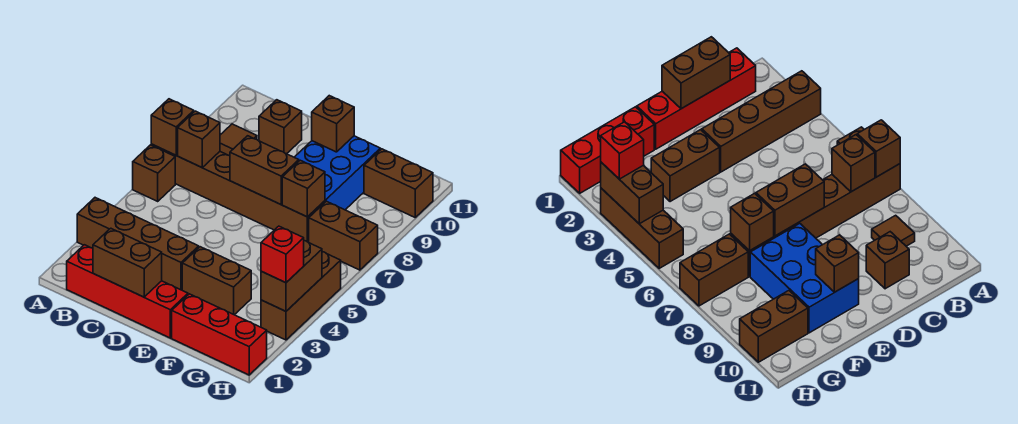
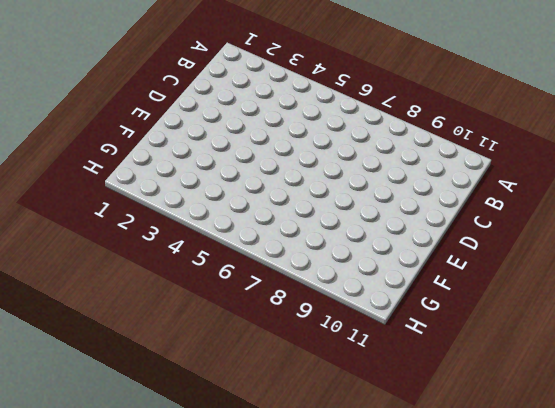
none -> brown brick A3:D3 level 1
none -> brown brick A6 level 1
none -> brown brick A7:F7 level 1

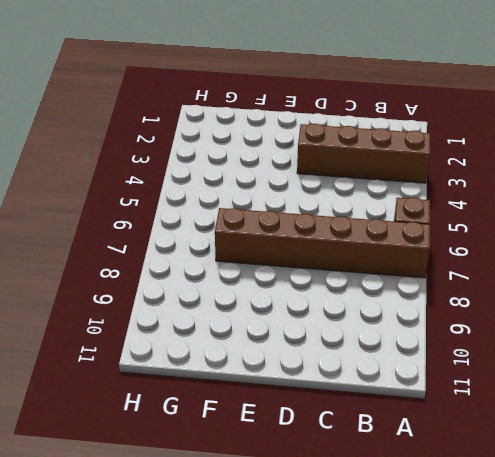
none -> red brick B1:E1 level 1
none -> brown tile B9 level 1
none -> brown brick C10 level 1

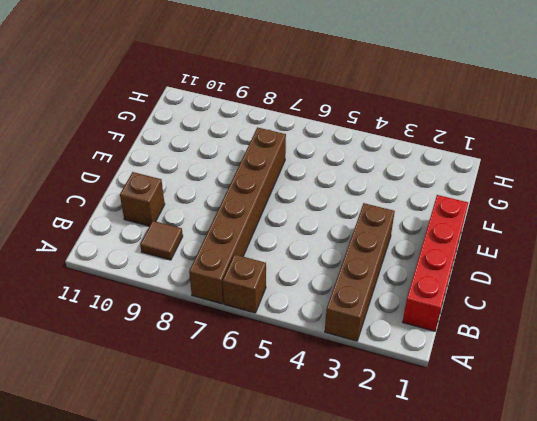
none -> brown brick E3:F3 level 1
none -> blue brick E8:F10 level 1
none -> red brick F1:H1 level 1

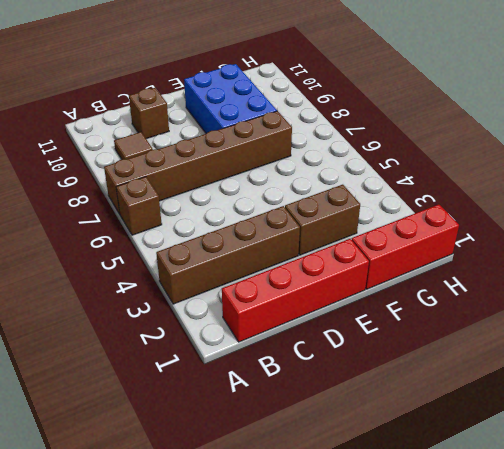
none -> brown brick G7:H7 level 1
none -> brown brick G10:H10 level 1
none -> brown brick H3:H5 level 1

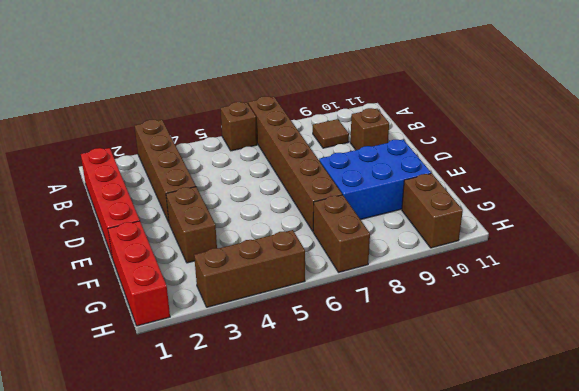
none -> brown brick A7 level 2
none -> brown brick B7 level 2
none -> brown brick C1:D1 level 2

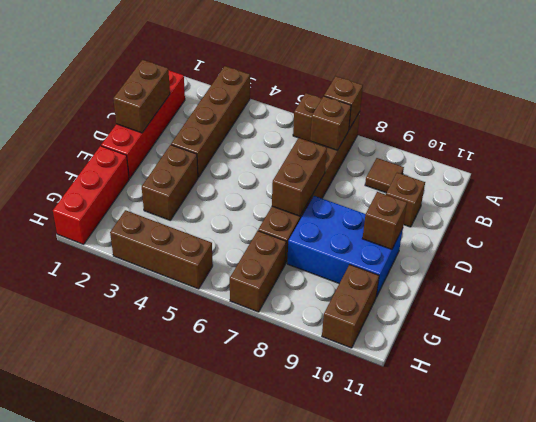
none -> brown brick F7 level 2
none -> brown brick H3:H4 level 2
none -> red brick H3 level 3

